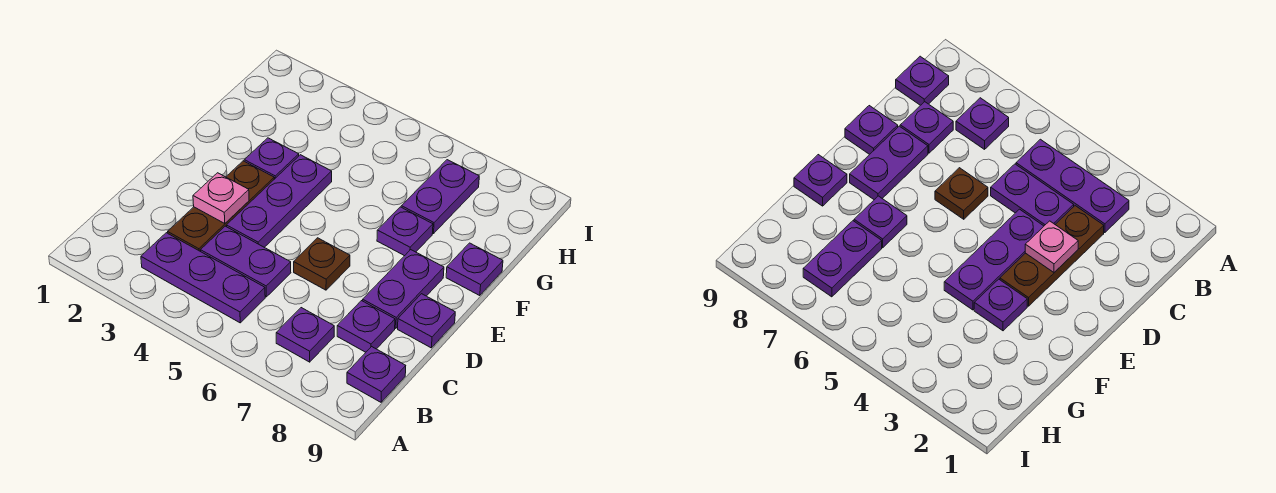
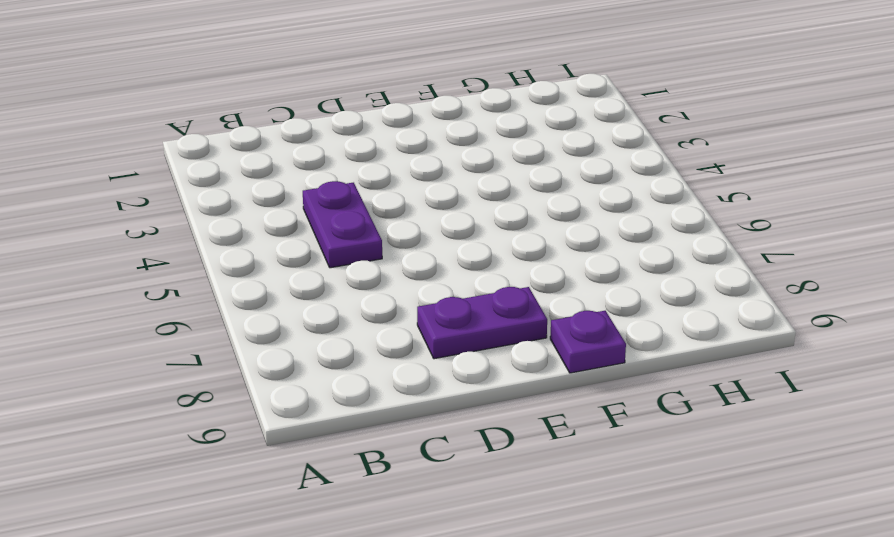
none -> purple plate B3:B5 level 1
none -> purple plate B7 level 1
none -> purple plate B9 level 1

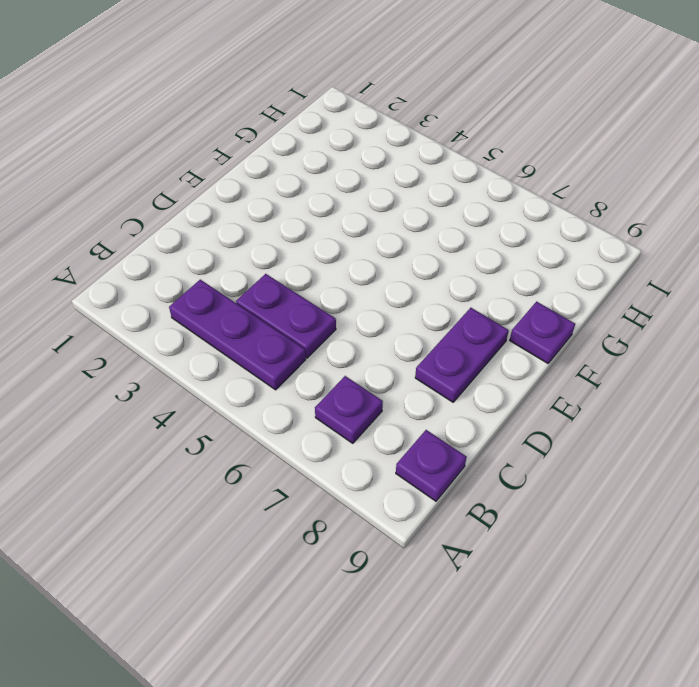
none -> brown plate C3:E3 level 1
none -> purple plate C8 level 1
none -> purple plate D4:F4 level 1

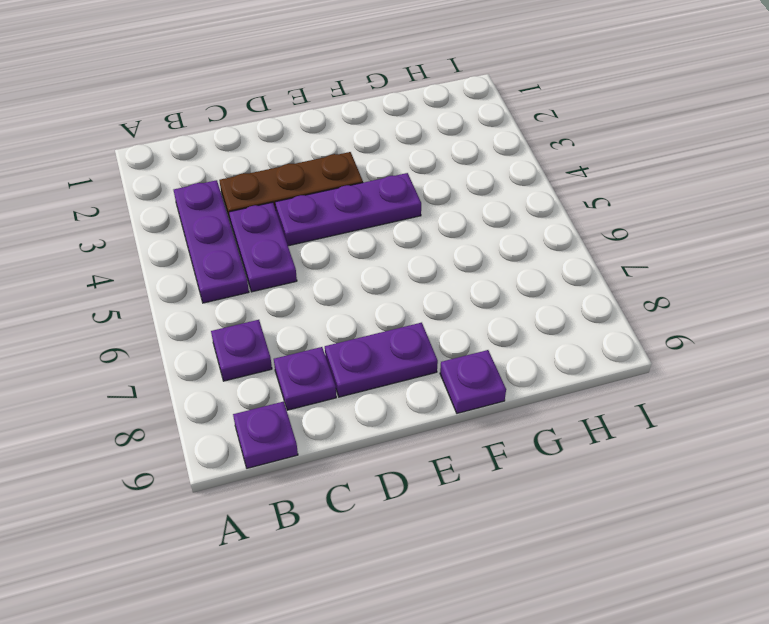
none -> brown plate D6 level 1
none -> purple plate D9 level 1
none -> purple plate F3 level 1

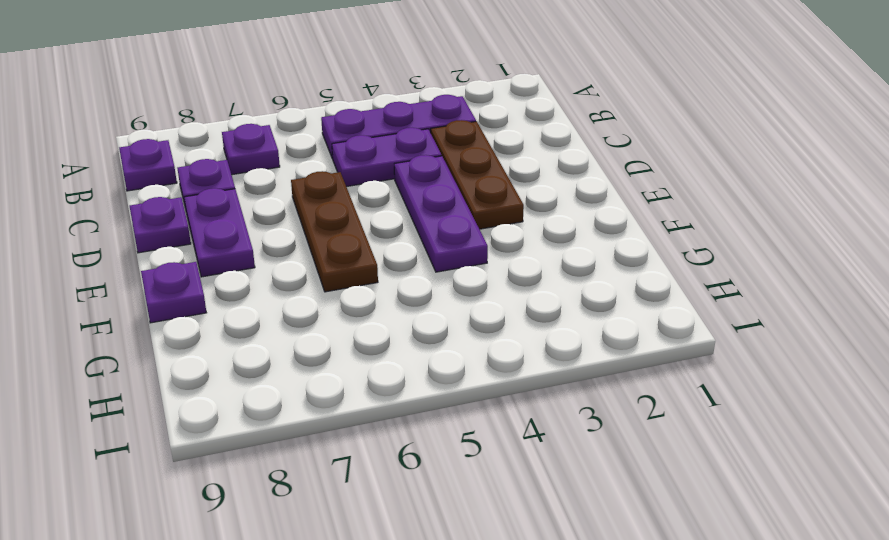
brown plate D6:F6 level 1 -> brown plate D6 level 1
none -> purple plate F3 level 1
none -> purple plate F7 level 1
none -> purple plate G7:H7 level 1

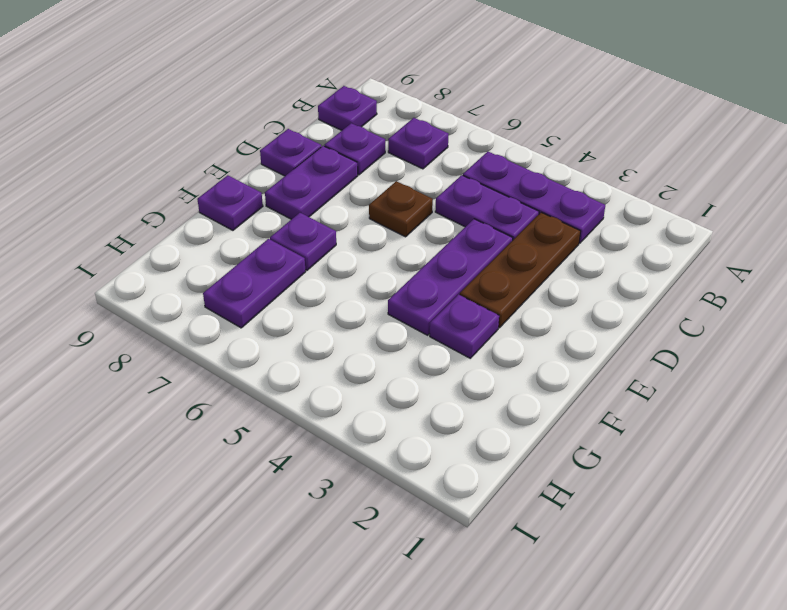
none -> pink plate D3 level 2

